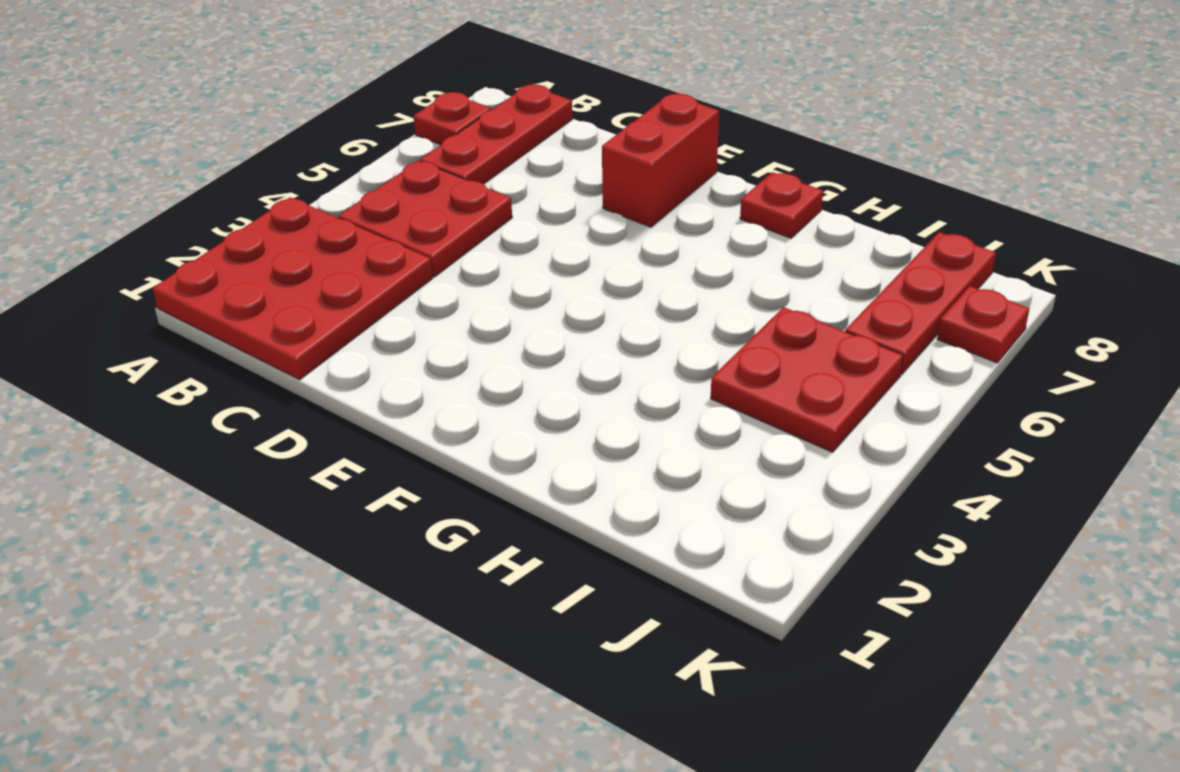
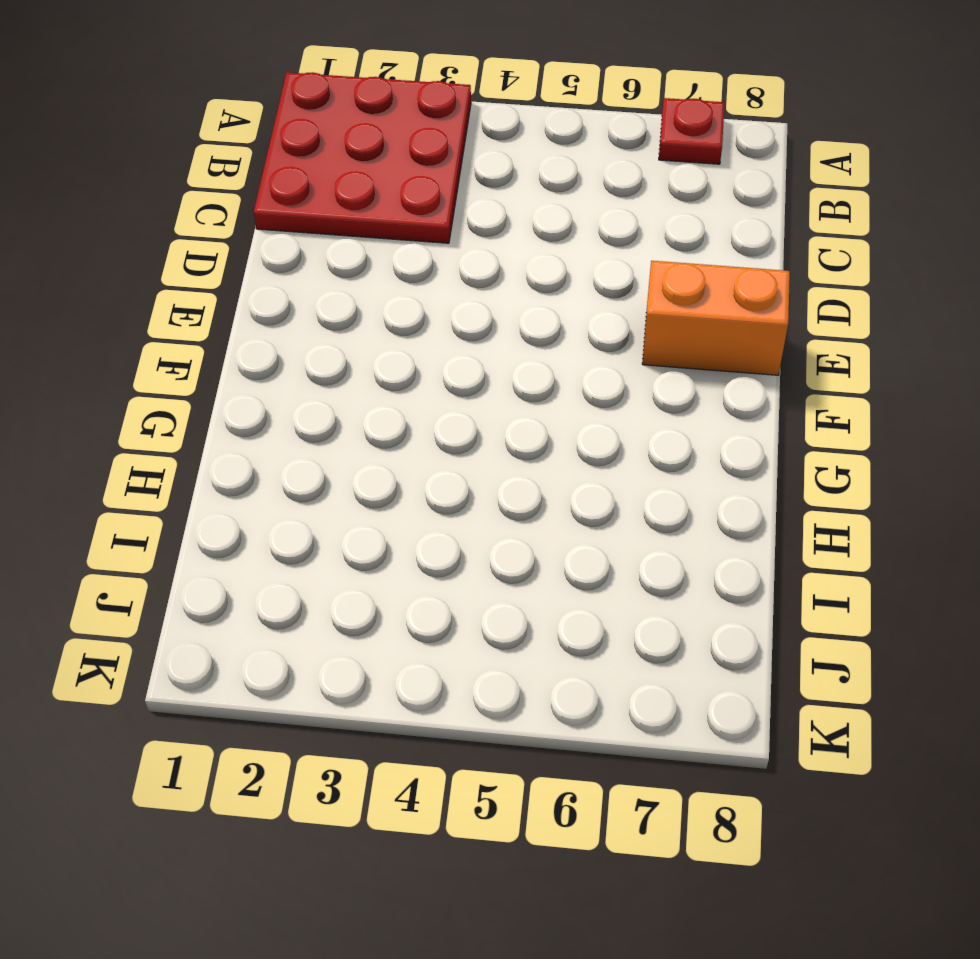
orange brick E7:E8 level 1 -> red brick E7:E8 level 1
none -> red plate B4:C5 level 1
none -> red plate B6:B8 level 1

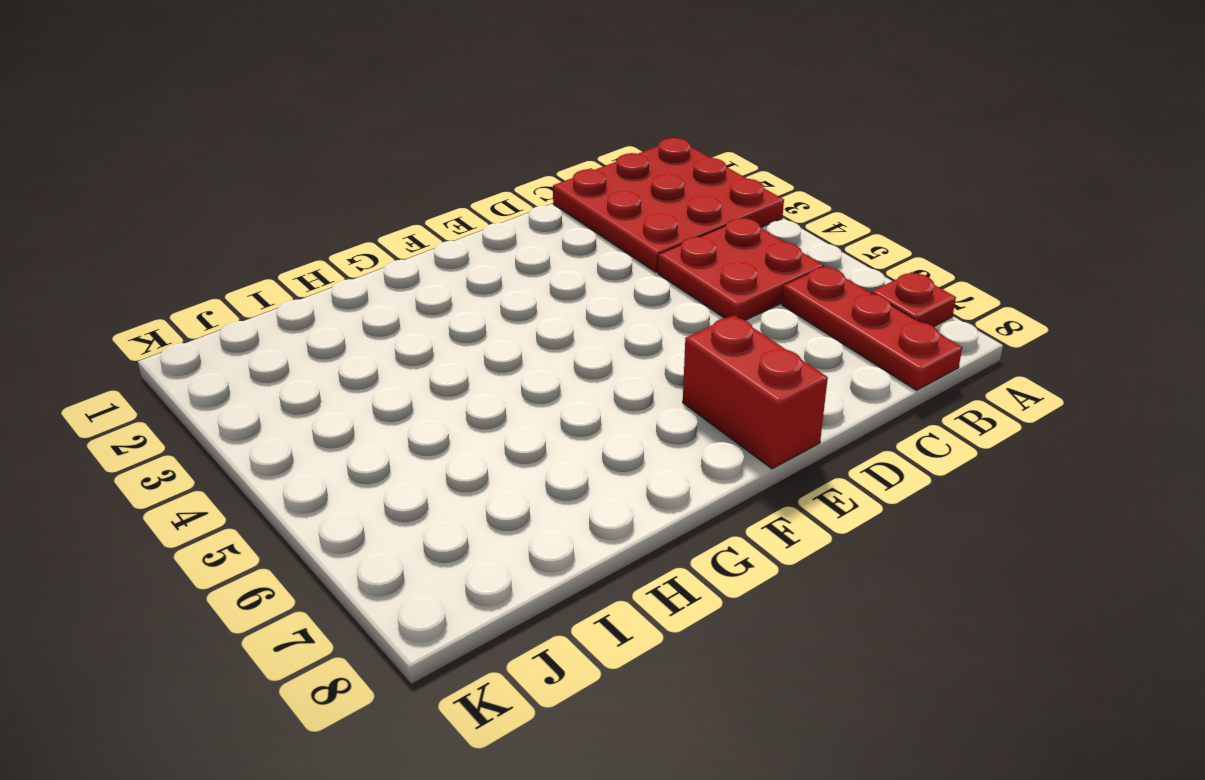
none -> red plate G8 level 1
none -> red plate I4:J5 level 1

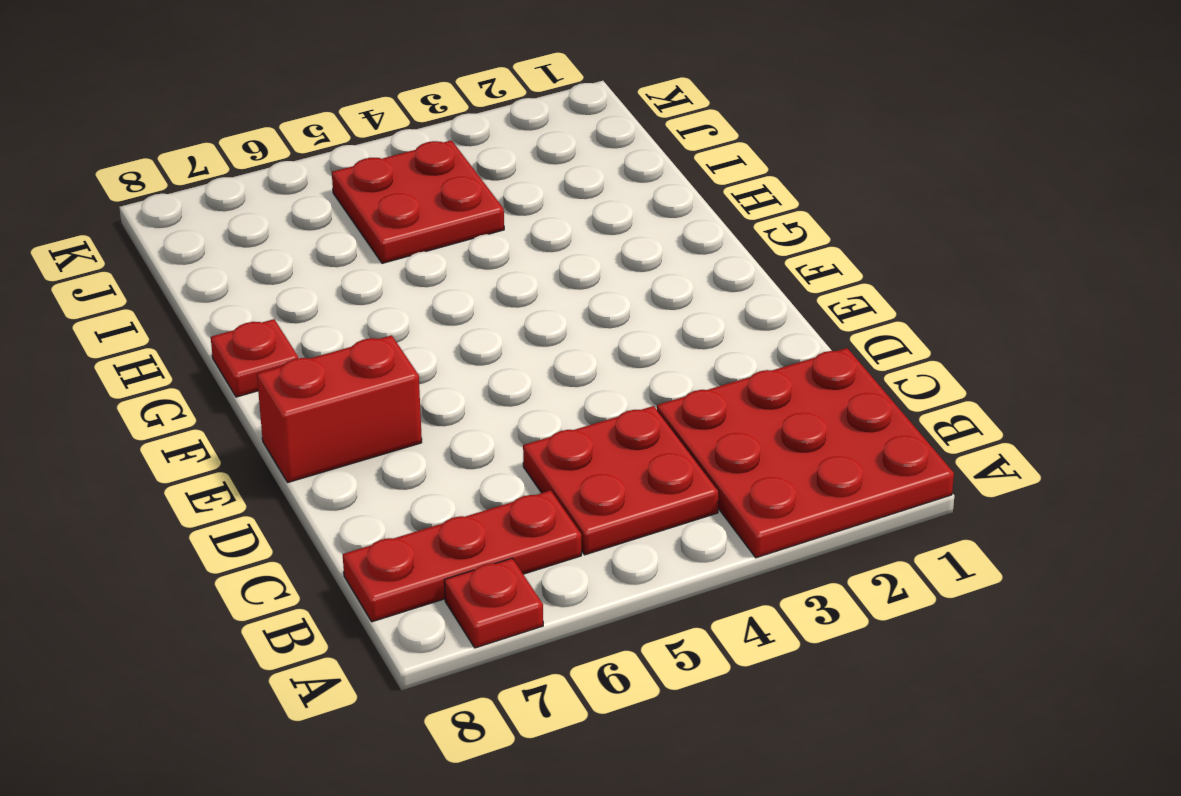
none -> red plate J6:J8 level 1
none -> red plate K7 level 1

